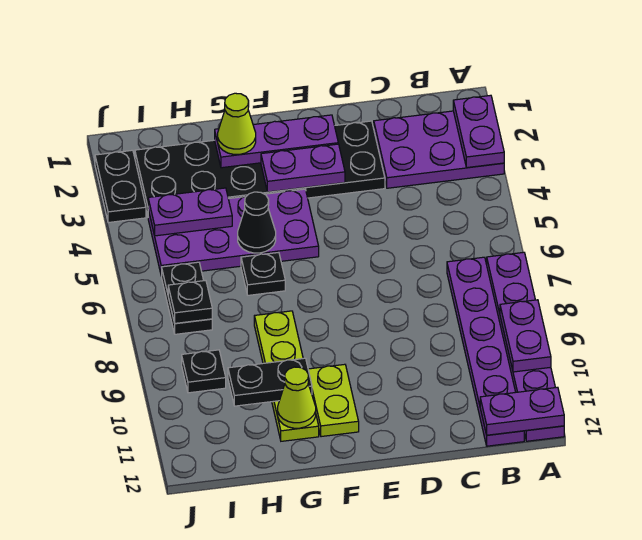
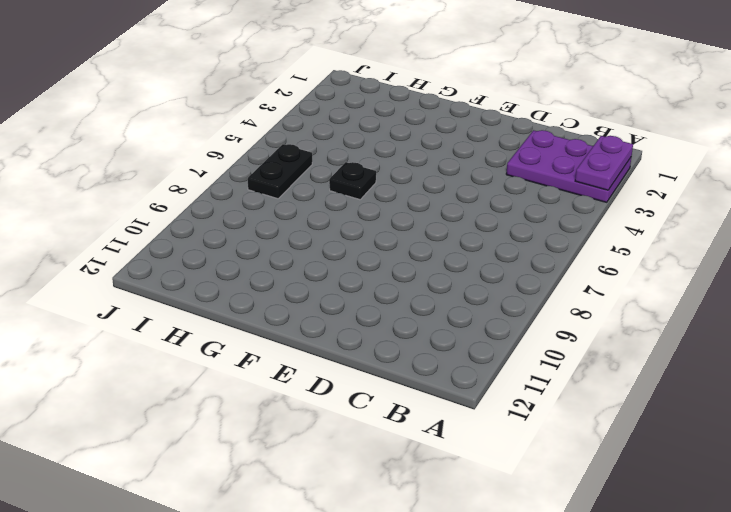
none -> purple plate A7:A12 level 1
none -> purple plate B7:B12 level 1
none -> black plate D2:I3 level 1

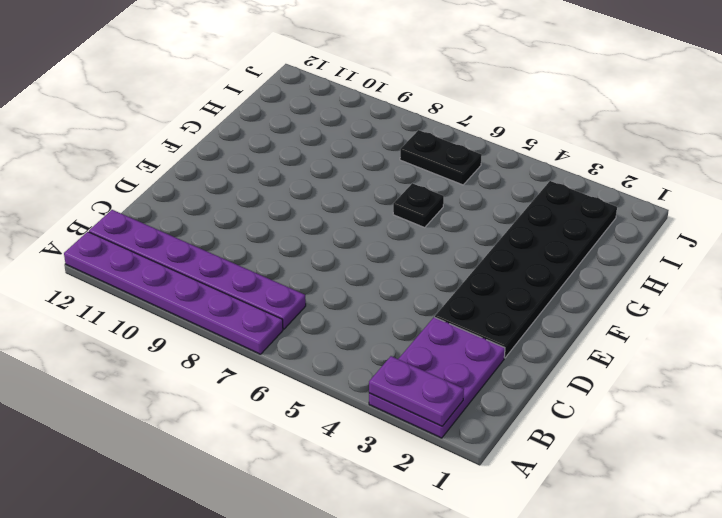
none -> purple plate F4:I5 level 1
none -> lime plate F10:F11 level 1
none -> lime plate G8:G11 level 1

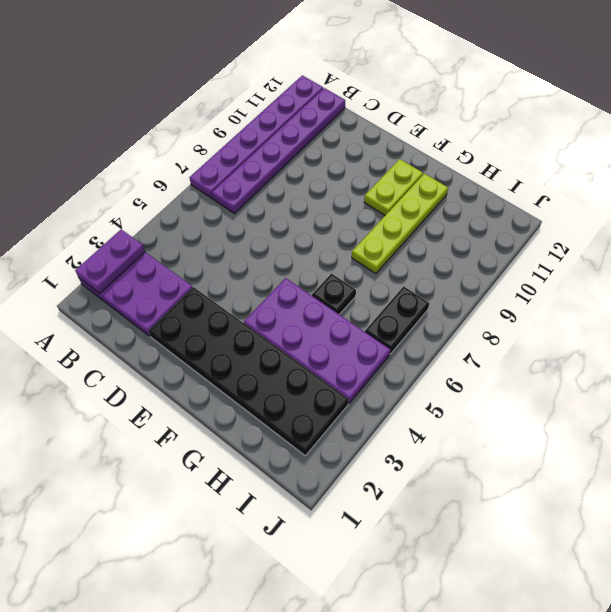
none -> black plate I9 level 1
none -> black plate J2:J3 level 1
none -> purple plate A9:A10 level 2

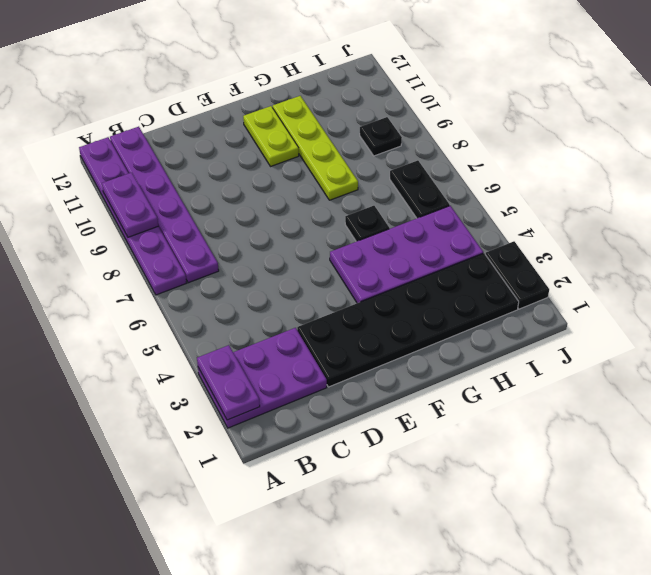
none -> purple plate A12:B12 level 2
none -> purple plate E2:G2 level 2
none -> purple plate E3:F3 level 2

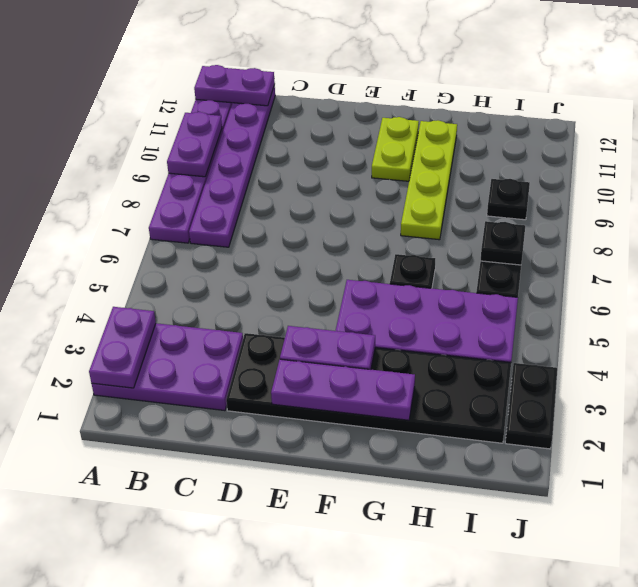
none -> black cone G5 level 2
none -> black plate G10:H10 level 2
none -> lime cone G11 level 2

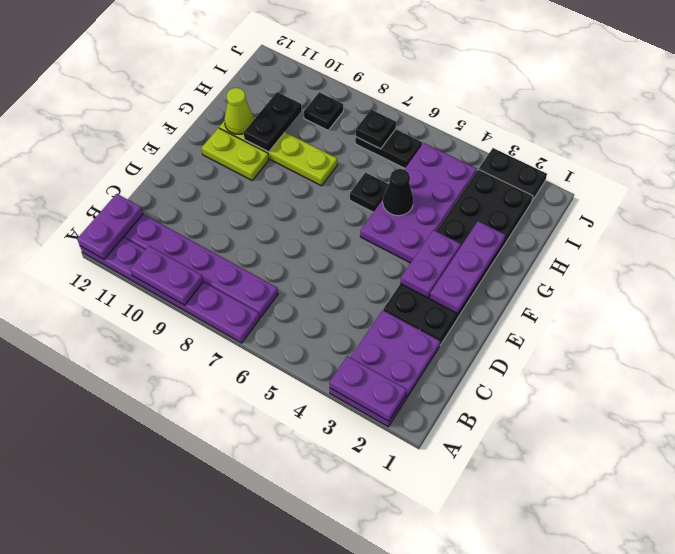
none -> purple plate H4:I4 level 2
none -> lime cone G2 level 3

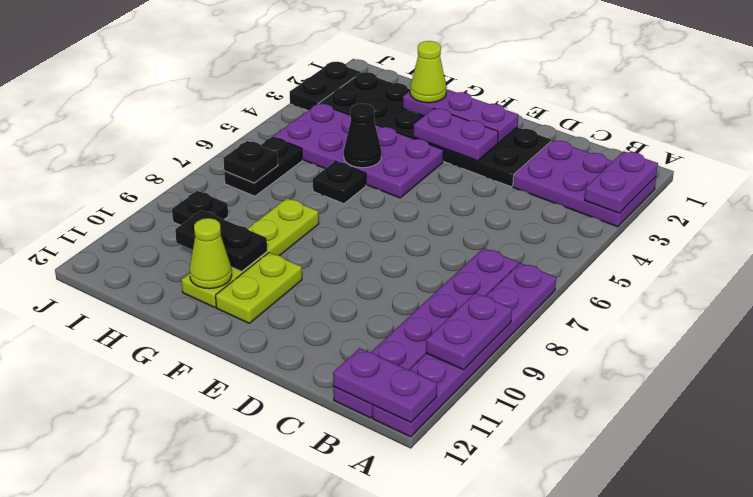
none -> purple plate H4:I4 level 2

